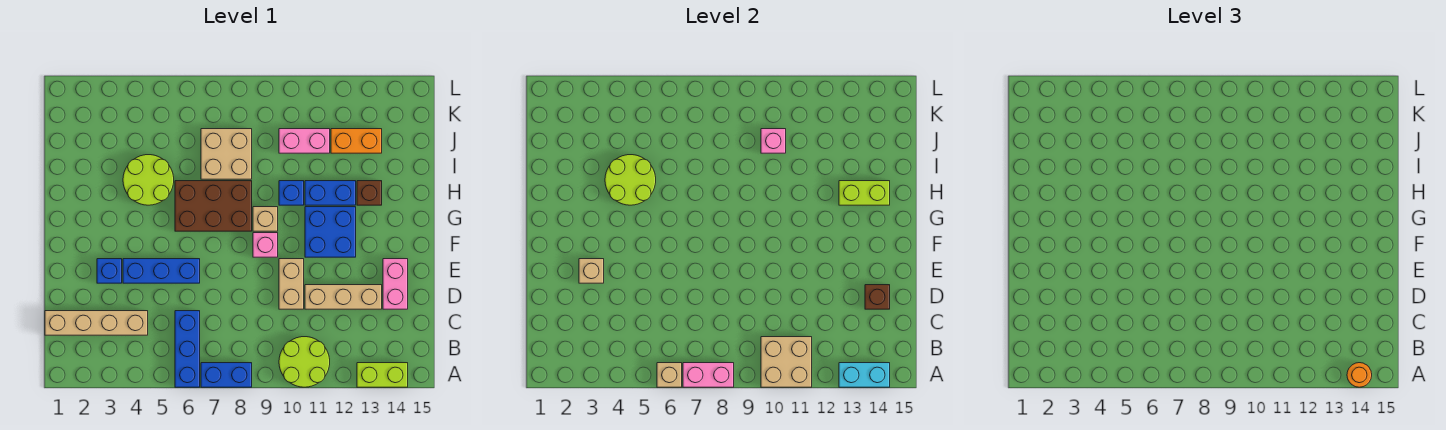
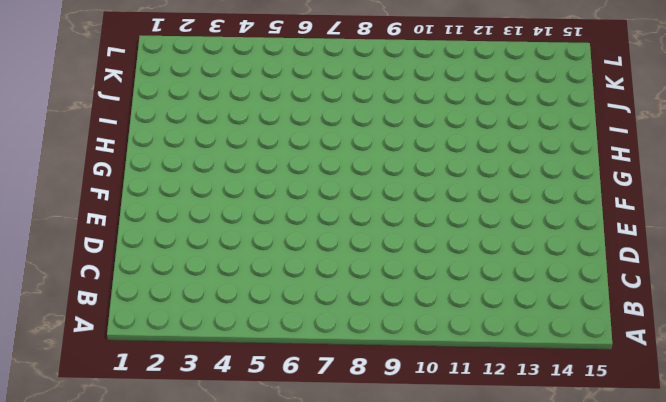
none -> blue brick A6:C6 level 1
none -> blue brick A7:A8 level 1
none -> lime round brick A10:B11 level 1
none -> lime brick A13:A14 level 1

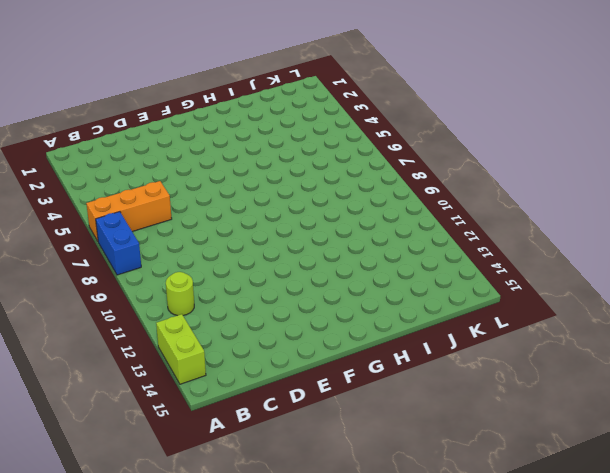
orange brick A6:C6 level 1 -> blue brick A6:C6 level 1
lime round brick B11 level 1 -> lime round brick A10:B11 level 1
none -> tan brick C1:C4 level 1
none -> tan brick D10:E10 level 1
none -> tan brick D11:D13 level 1
none -> pink brick D14:E14 level 1

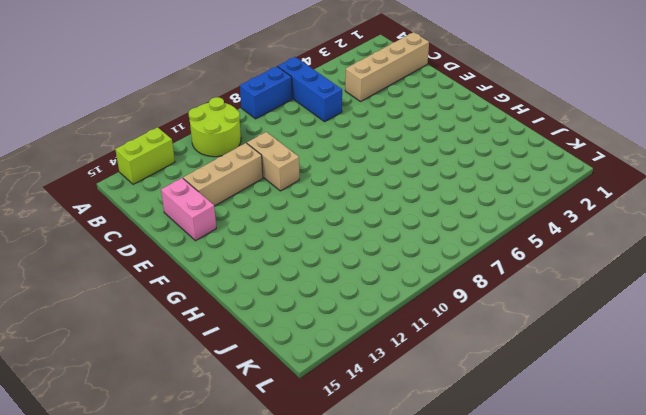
none -> blue brick E3 level 1
none -> blue brick E4:E6 level 1
none -> pink brick F9 level 1
none -> blue brick F11:G12 level 1

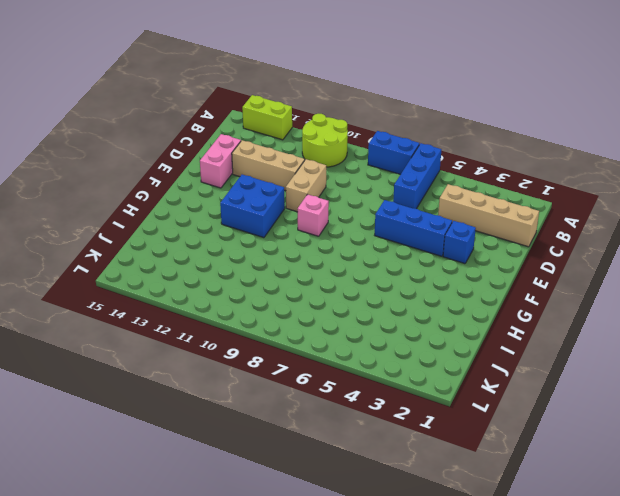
none -> brown brick G6:H8 level 1
none -> tan brick G9 level 1
none -> lime round brick H4:I5 level 1
none -> blue brick H10 level 1

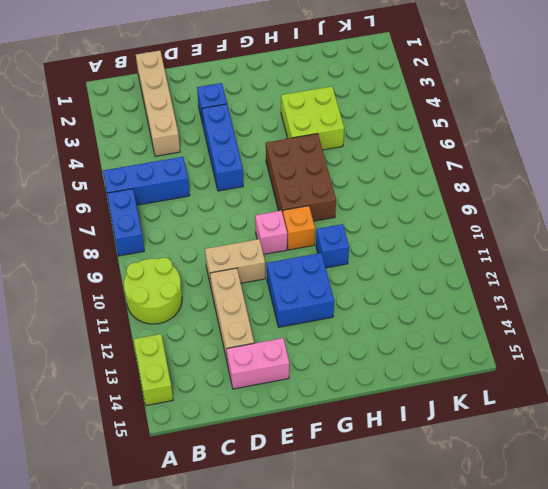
orange brick G9 level 1 -> tan brick G9 level 1
lime brick H4:I5 level 1 -> lime round brick H4:I5 level 1
none -> blue brick H11:H12 level 1
none -> brown brick H13 level 1
none -> tan brick I7:J8 level 1
none -> pink brick J10:J11 level 1

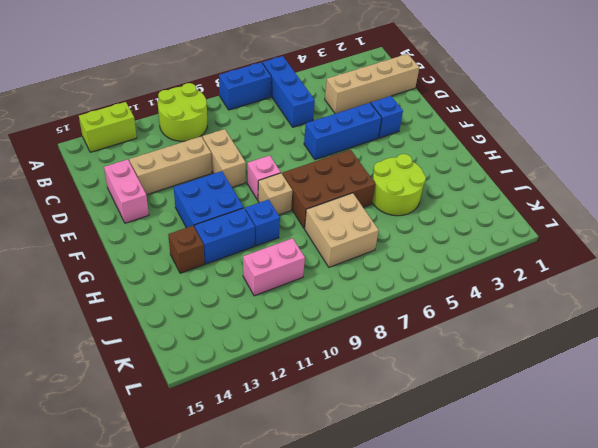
none -> orange brick J12:J13 level 1
none -> tan brick A6 level 2
none -> pink brick A7:A8 level 2
none -> tan brick A10:B11 level 2

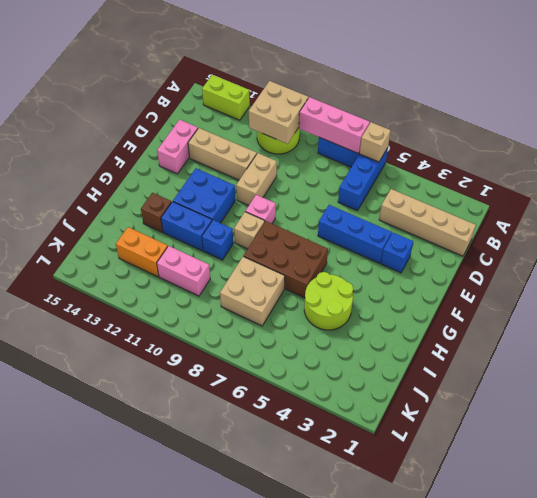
pink brick A7:A9 level 2 -> pink brick A7:A8 level 2
none -> cyan brick A13:A14 level 2
none -> brown brick D14 level 2
none -> tan brick E3 level 2
none -> lime round brick H4:I5 level 2

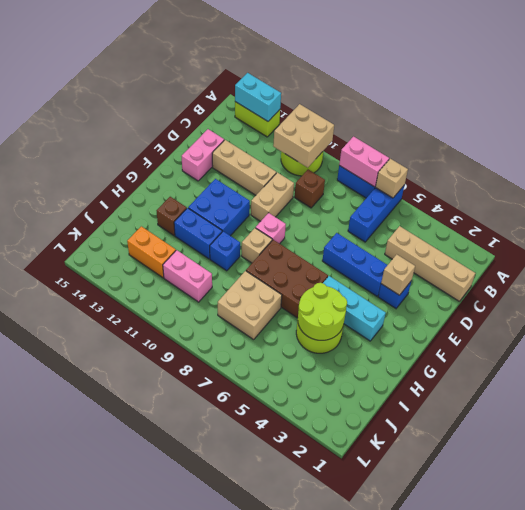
brown brick C9 level 1 -> brown brick D14 level 2
cyan brick G3:G5 level 1 -> none
none -> lime brick H13:H14 level 2
none -> pink brick J10 level 2
none -> orange round brick A14 level 3

